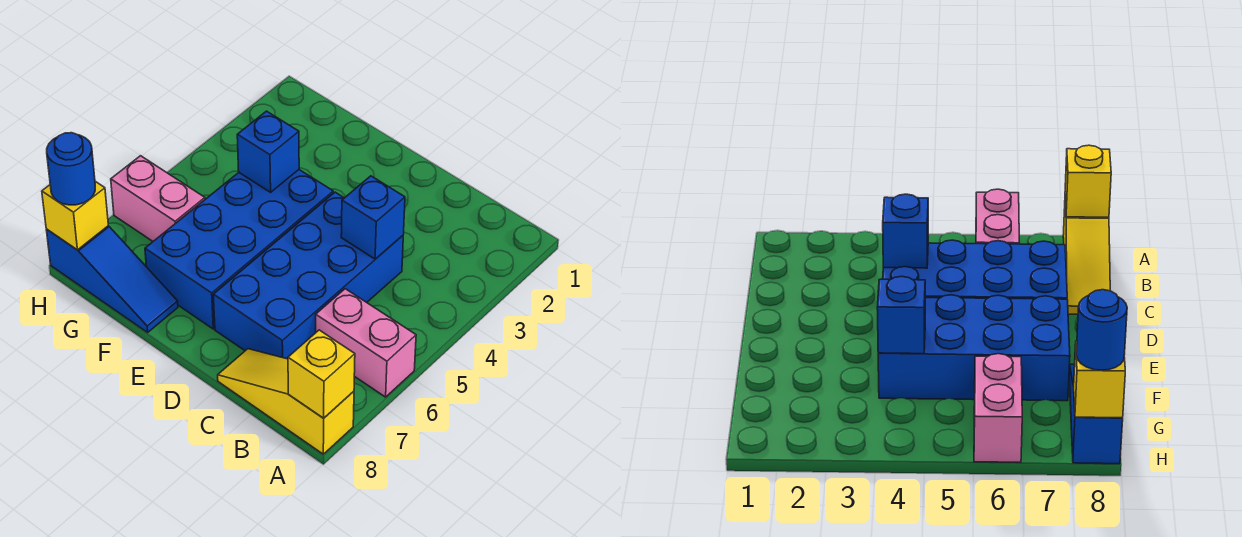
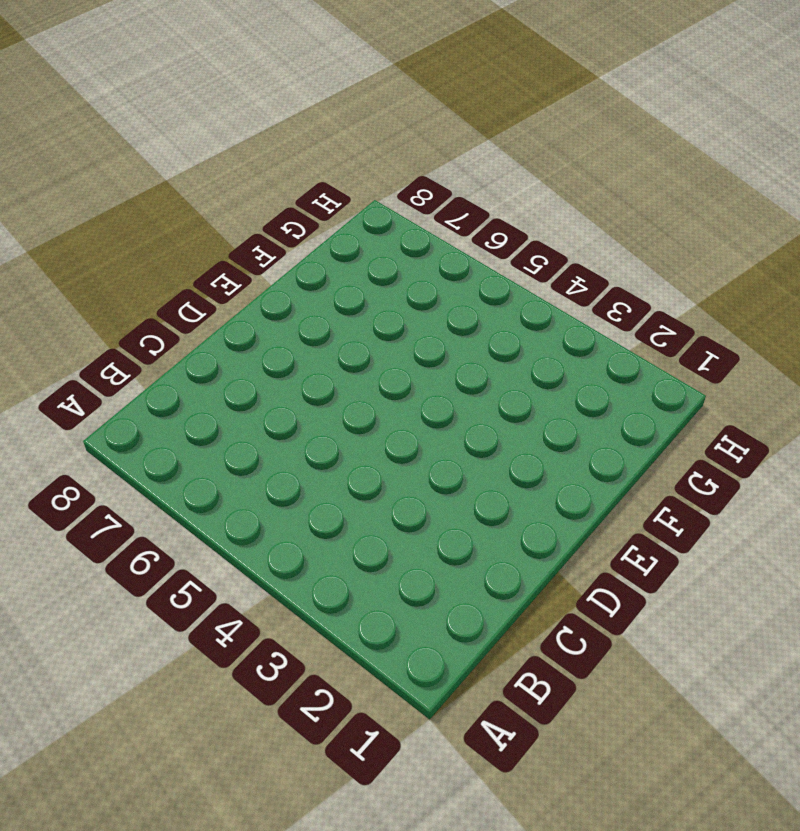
none -> pink brick A6:B6 level 1
none -> yellow slope A8:C8 level 1 top A

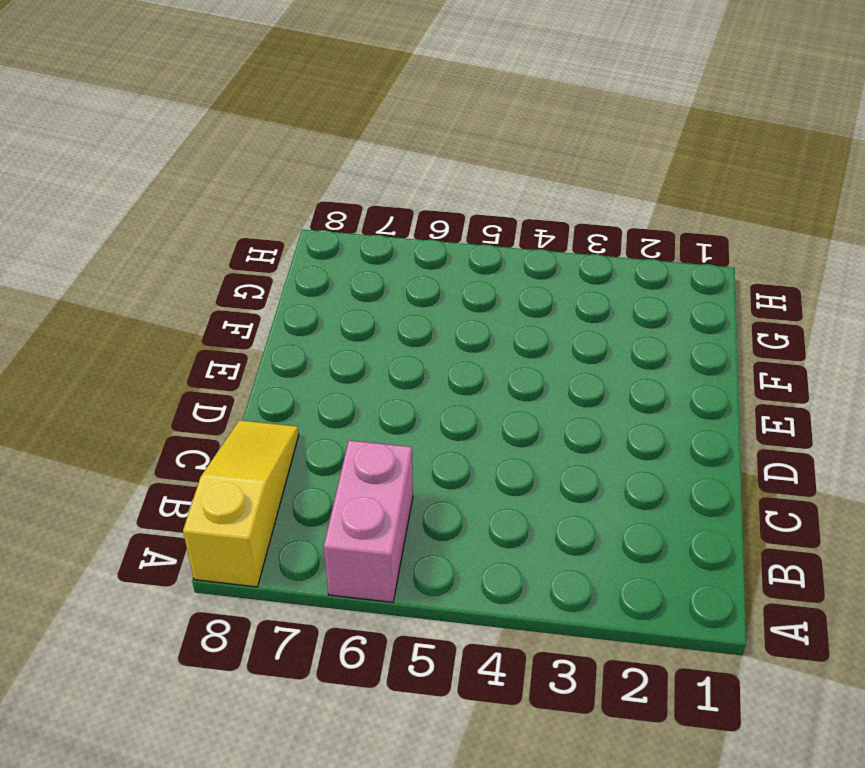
none -> blue brick C4:D7 level 1
none -> blue brick E4:F7 level 1

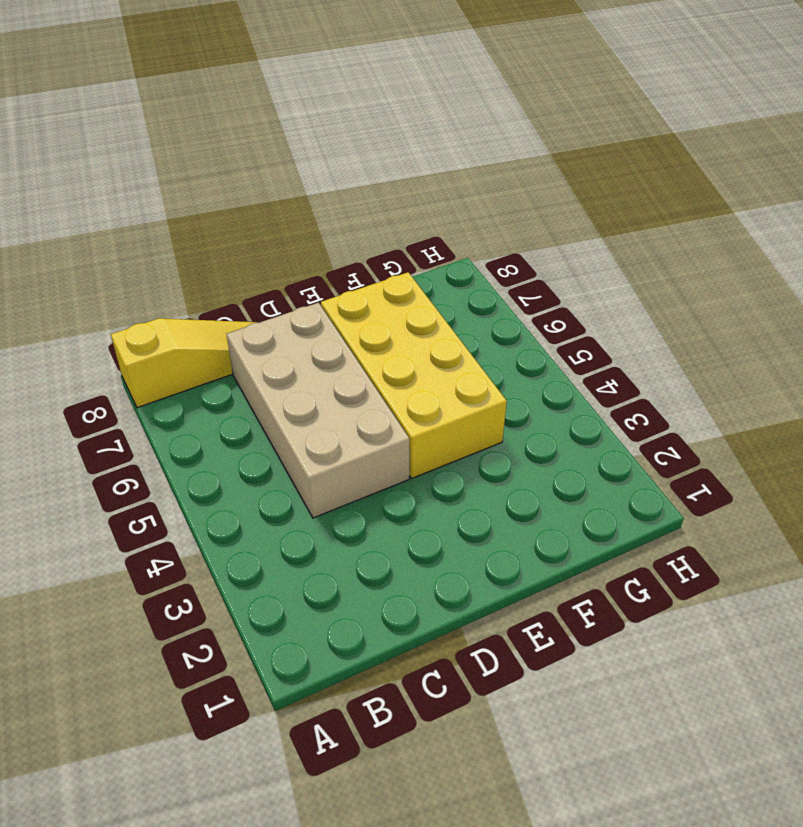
tan brick C4:D7 level 1 -> blue brick C4:D7 level 1
yellow brick E4:F7 level 1 -> blue brick E4:F7 level 1
none -> pink brick A6:B6 level 1
none -> blue slope F8:H8 level 1 top H

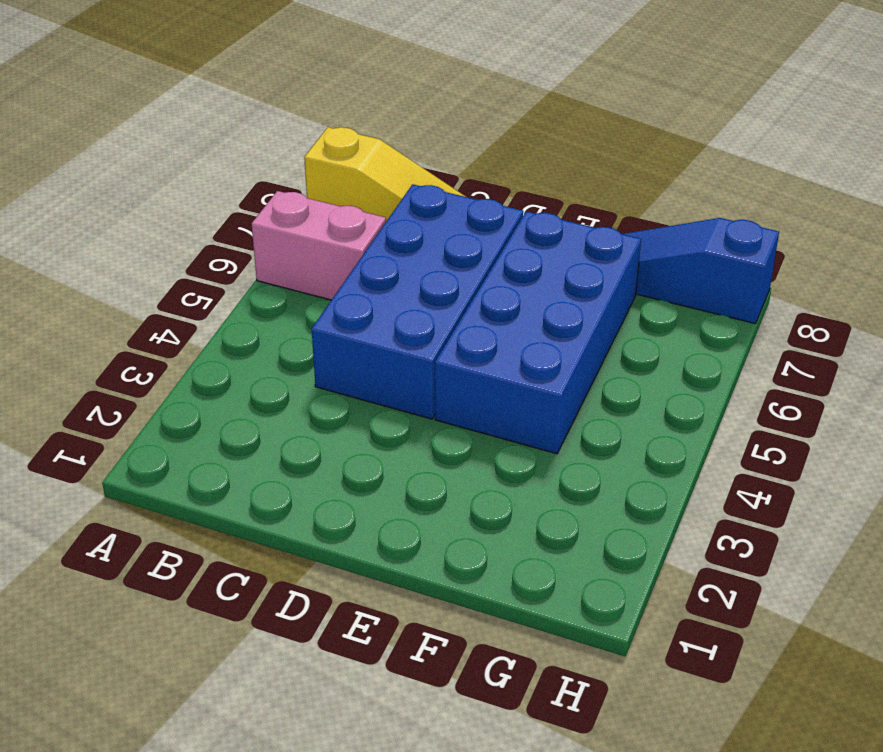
none -> pink brick G6:H6 level 1
none -> yellow brick A8 level 2

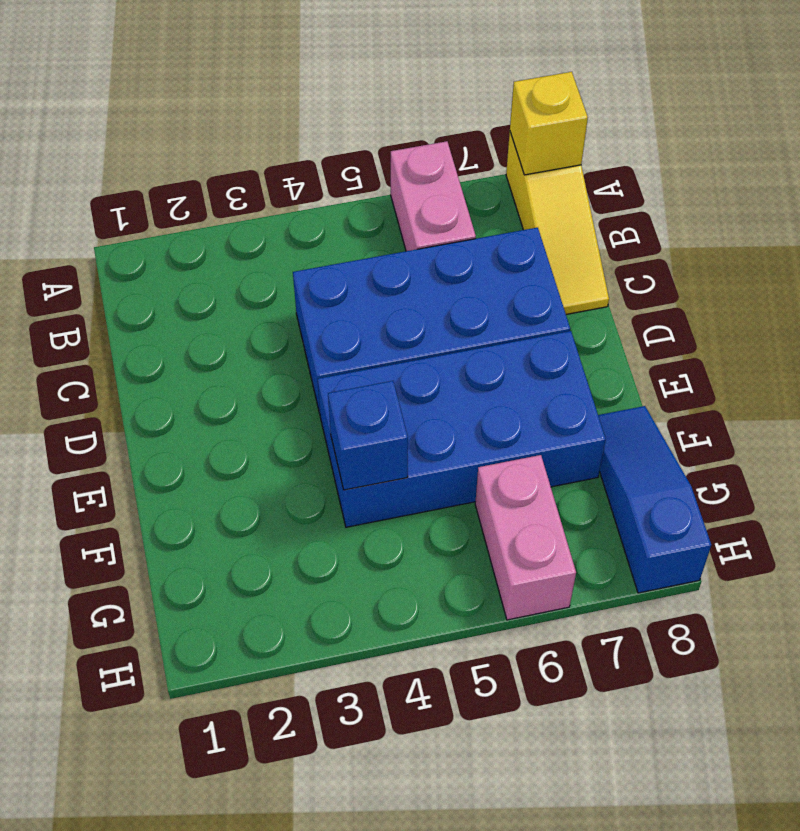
none -> blue brick C4 level 2
none -> yellow brick H8 level 2

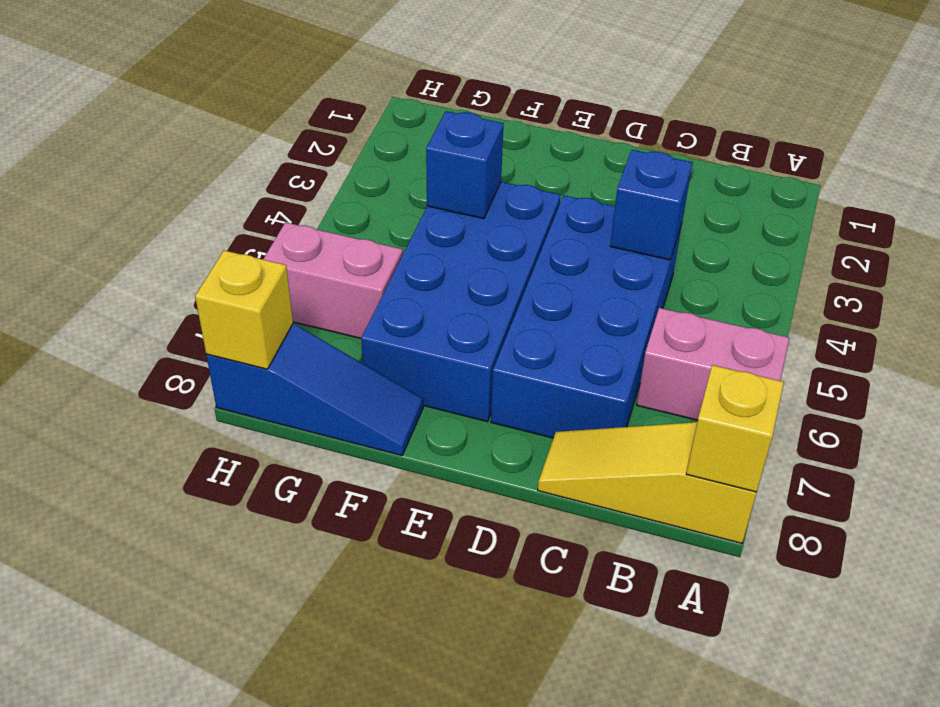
none -> blue round brick H8 level 3

